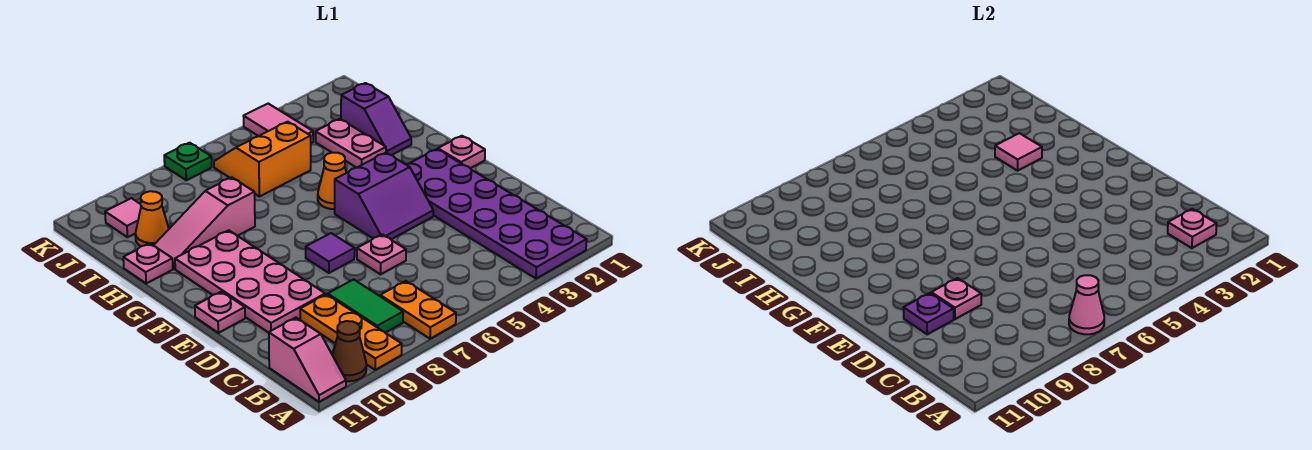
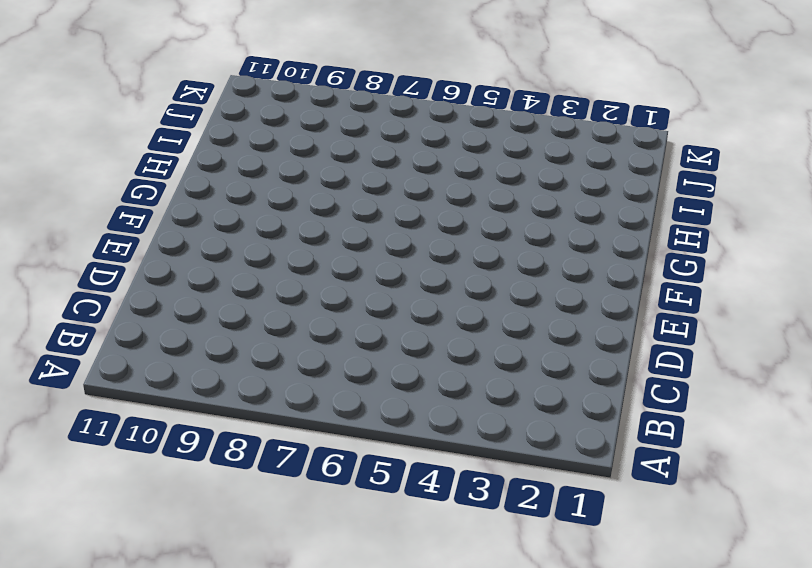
none -> purple plate A2:F3 level 1
none -> orange plate A7:B7 level 1
none -> orange plate A9:C9 level 1

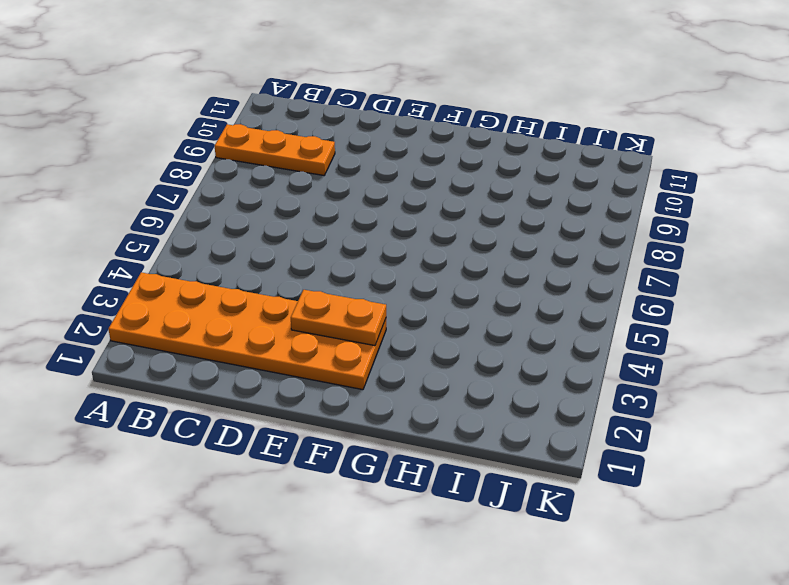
orange plate A2:F3 level 1 -> purple plate A2:F3 level 1
orange plate E3:F3 level 2 -> orange plate A7:B7 level 1
none -> brown cone A10 level 1
none -> pink slope A11:B11 level 1 top B
none -> green tile B8:C8 level 1

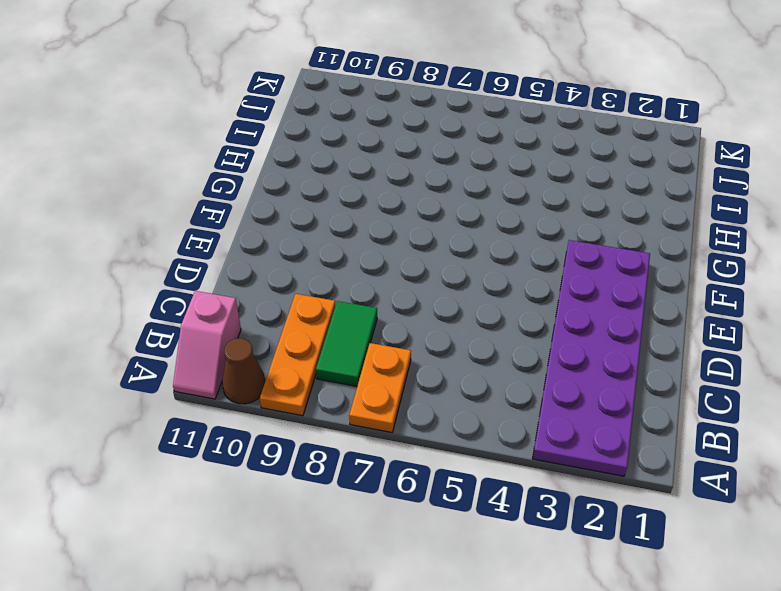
none -> pink plate D6 level 1
none -> pink plate D9:G10 level 1
none -> purple slope E4:F5 level 1 top F

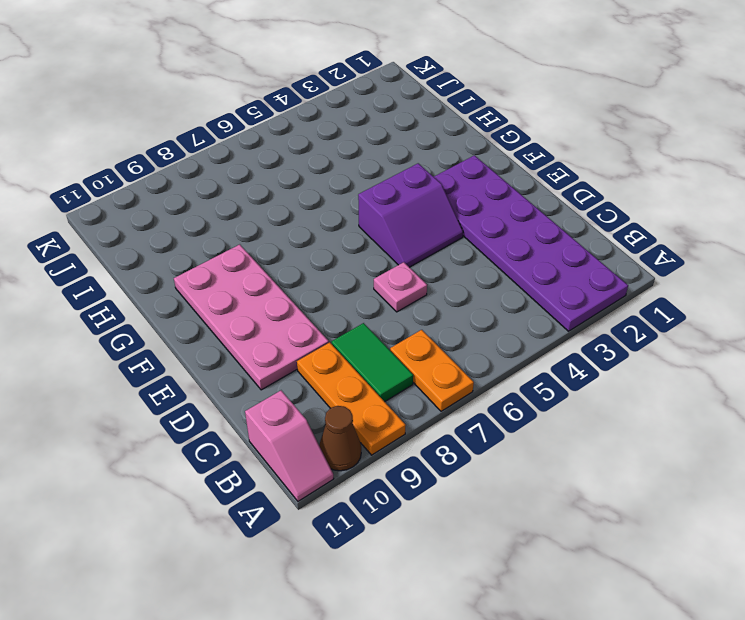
none -> purple tile E7 level 1
none -> pink plate E11 level 1
none -> pink plate F1 level 1

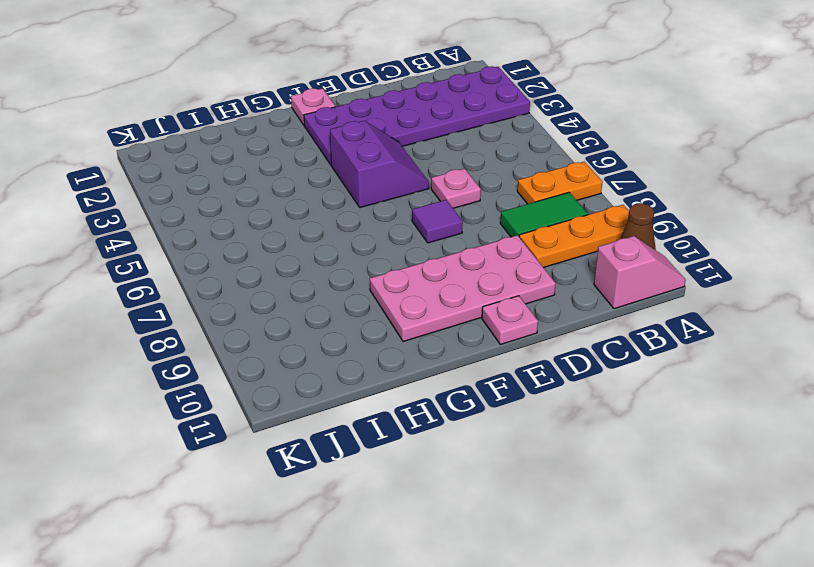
none -> orange cone G5 level 1
none -> purple slope H2:I2 level 1 top I
none -> pink plate H3:I3 level 1

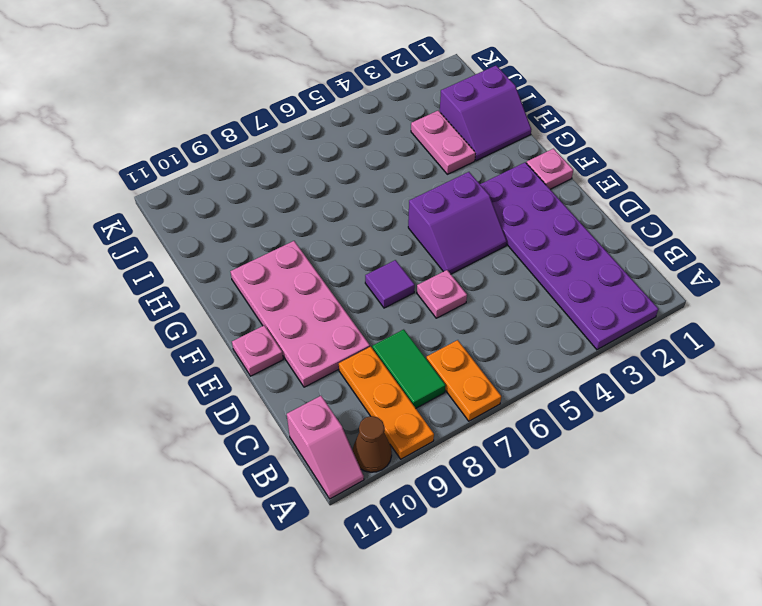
purple slope H1:I2 level 1 top I -> purple slope H2:I2 level 1 top I
none -> orange cone G5 level 1
none -> pink slope H8:H10 level 1 top 8
none -> pink plate H11 level 1

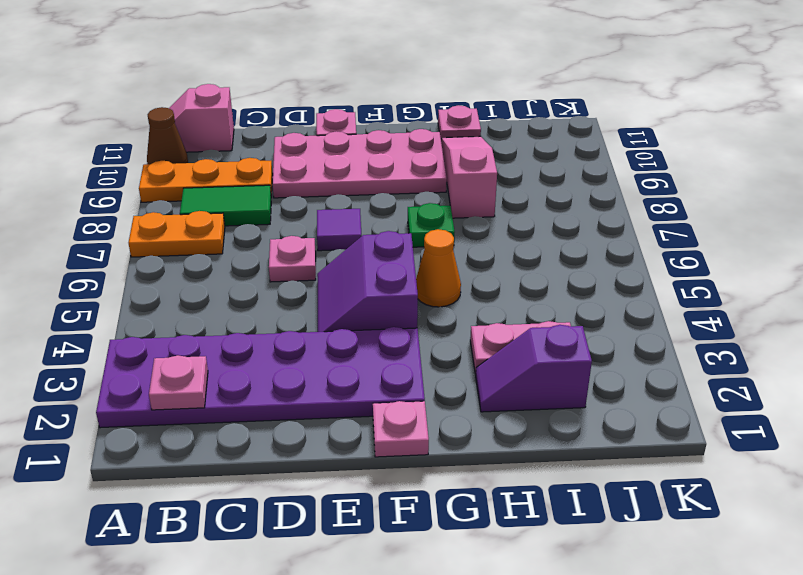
green plate G7 level 1 -> green plate K7 level 1
none -> orange slope I5:J6 level 1 top I
none -> orange cone I10 level 1
none -> pink tile J4:K4 level 1

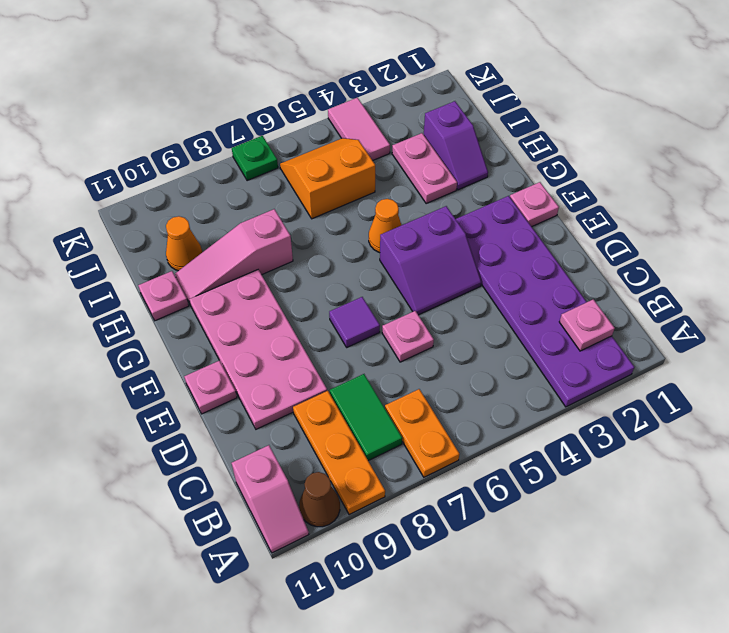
none -> pink tile J10 level 1
none -> pink cone A7 level 2
none -> pink plate D9 level 2

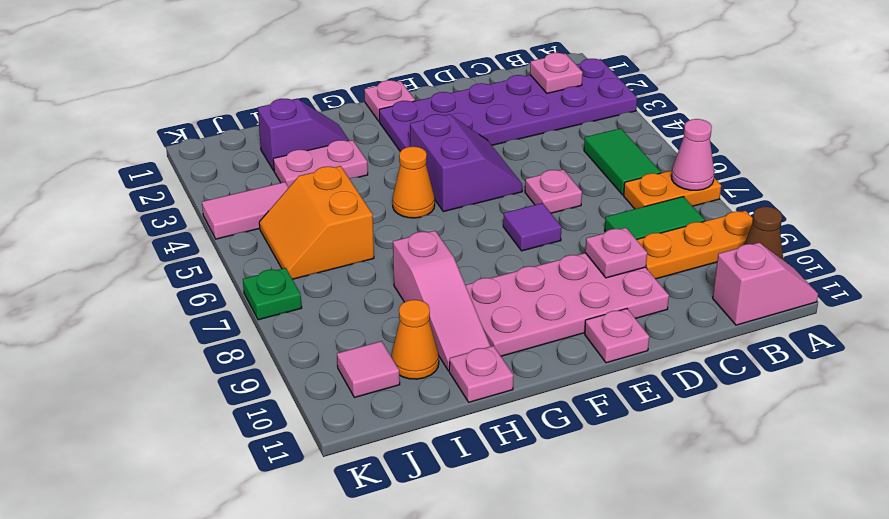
green tile B5:B6 level 1 -> none
none -> purple plate D10 level 2
none -> pink tile H3 level 2

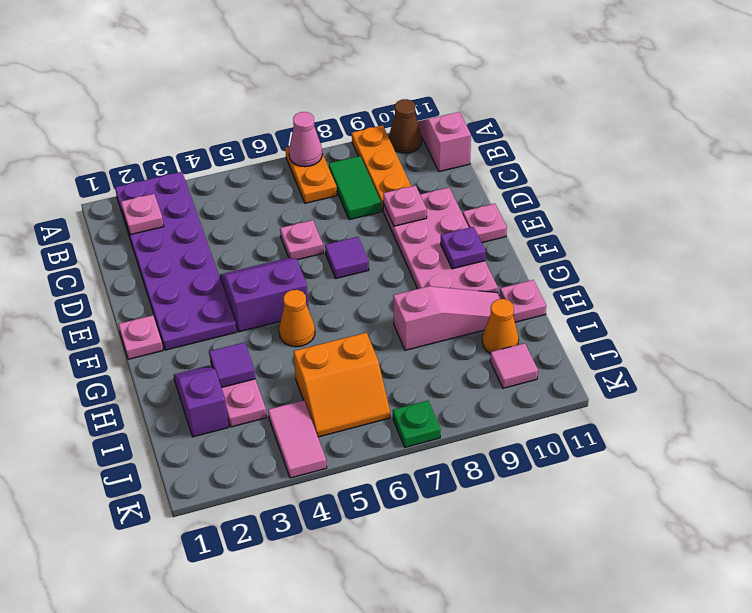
purple plate F10 level 2 -> purple plate D10 level 2
purple tile H3 level 2 -> pink tile H3 level 2

